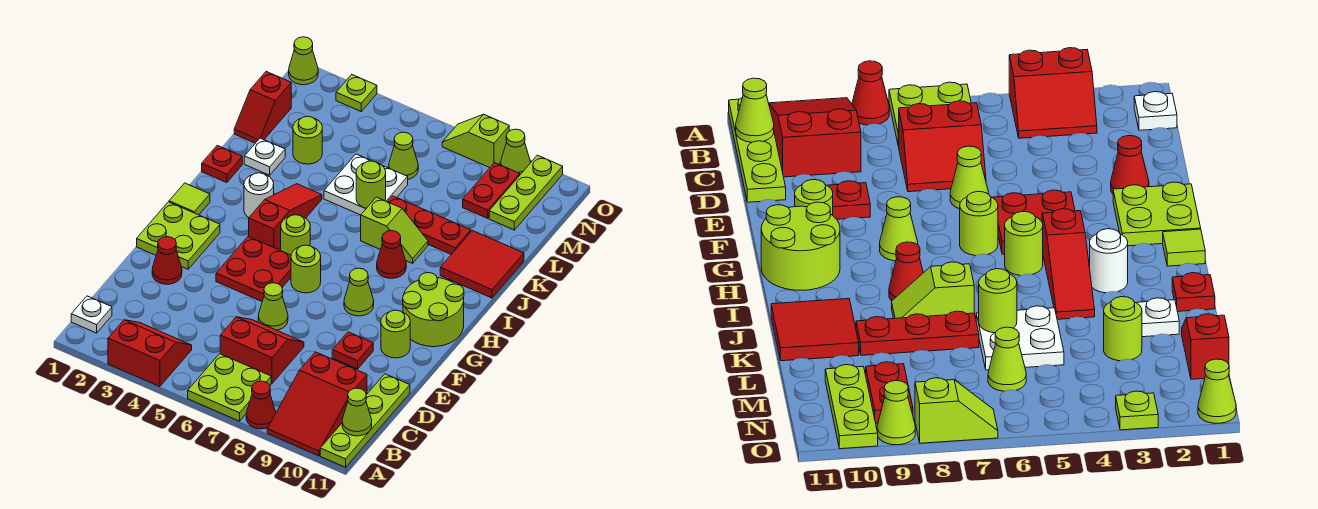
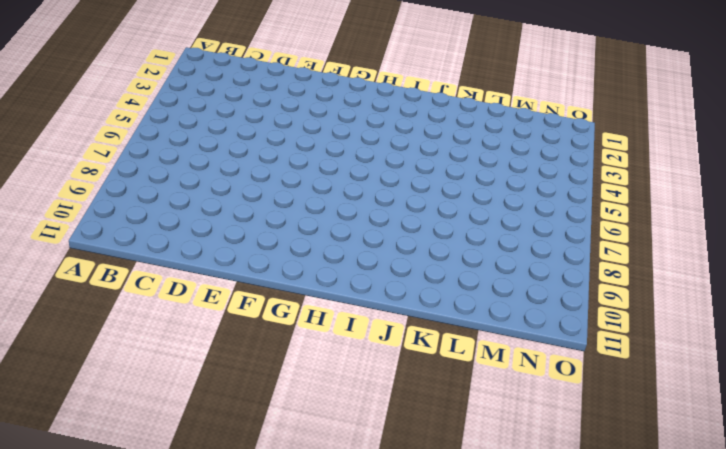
none -> red slope A3:B4 level 1 top A
none -> lime plate A6:B7 level 1
none -> red cone A8 level 1
none -> red slope A9:C10 level 1 top C

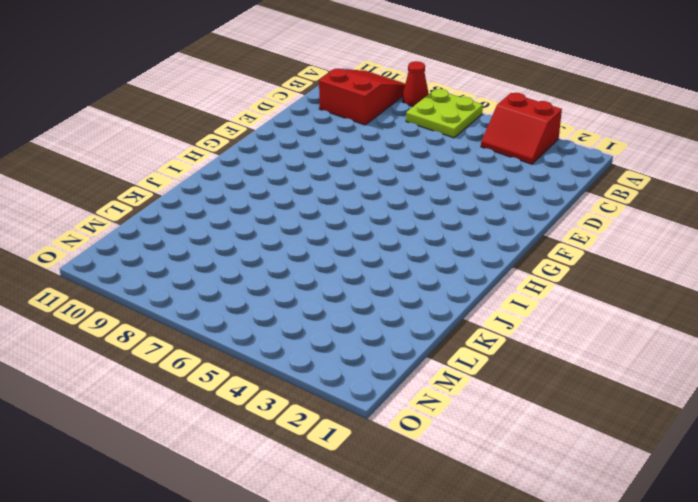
none -> lime plate A11:D11 level 1
none -> white plate B1 level 1
none -> red slope C6:D7 level 1 top C
none -> red cone E2 level 1

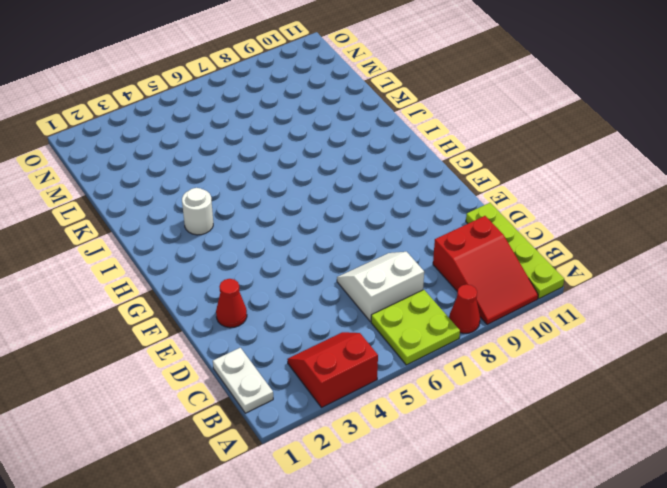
white plate B1:C1 level 1 -> white plate B1 level 1
white slope C6:D7 level 1 top C -> red slope C6:D7 level 1 top C
none -> lime cone E6 level 1
none -> red plate E9 level 1
none -> lime plate F1:G2 level 1
none -> red plate F4:G5 level 1

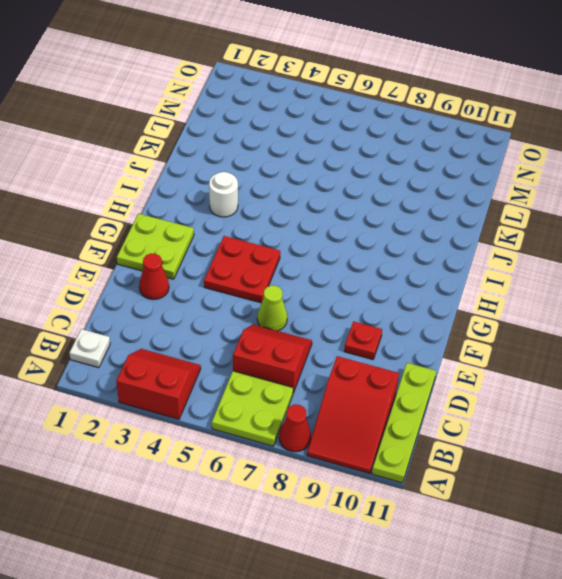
none -> lime round brick F10 level 1
none -> lime round brick G6 level 1
none -> lime cone G8 level 1
none -> lime round brick G10:H11 level 1

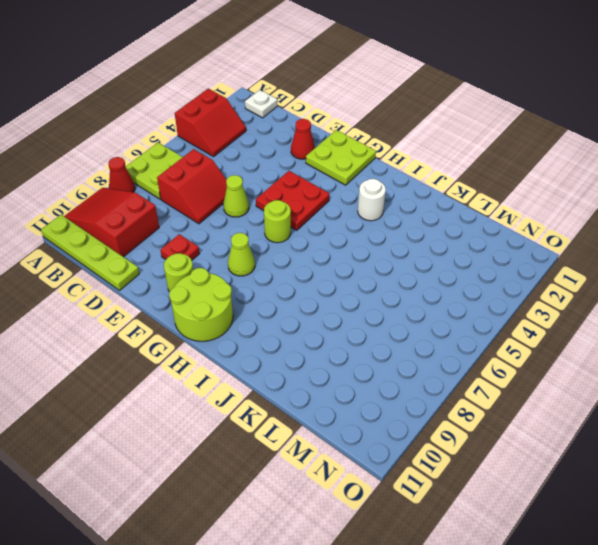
none -> lime tile H1 level 1
none -> red slope H4:J4 level 1 top H
none -> lime round brick H5 level 1
none -> red cone I8 level 1

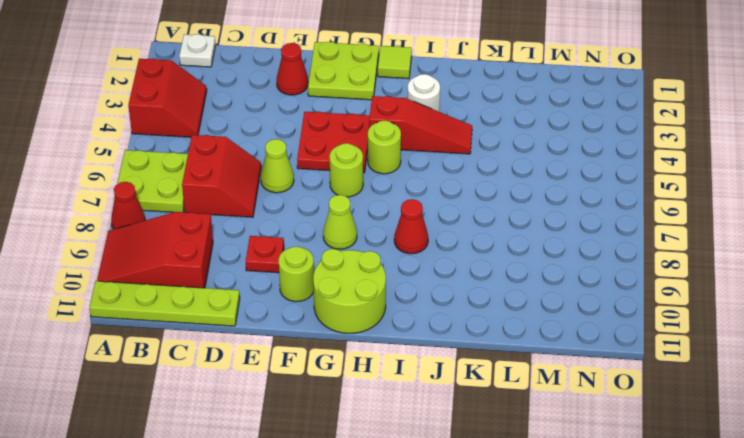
none -> red plate J1 level 1
none -> lime slope J7:J8 level 1 top 7
none -> red tile J10:K11 level 1
none -> white plate K2 level 1

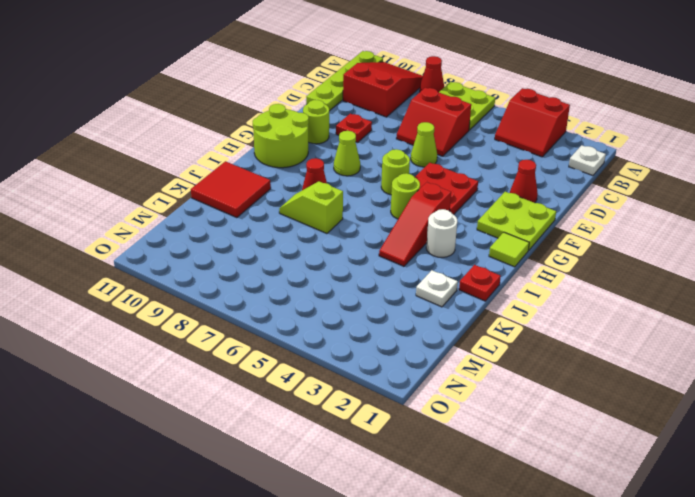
none -> white plate K5:L6 level 1
none -> red plate K7:K9 level 1
none -> red slope L1:M1 level 1 top M
none -> lime round brick L3 level 1

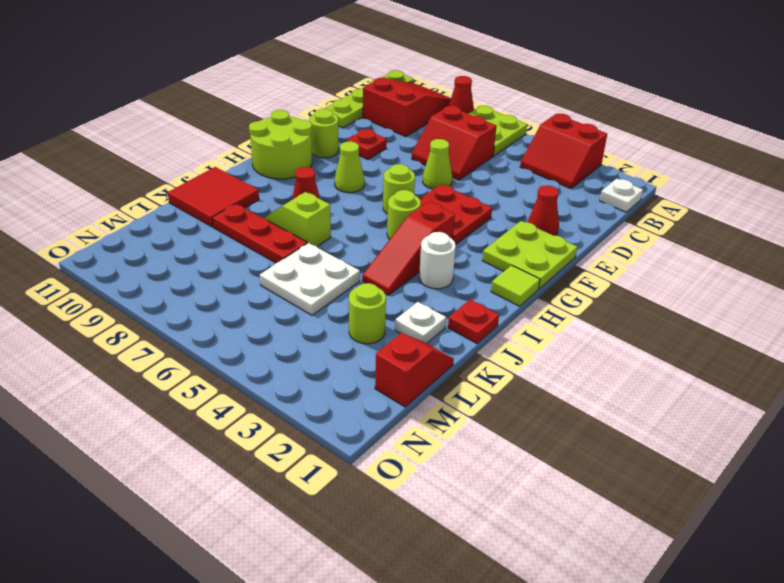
none -> lime cone M6 level 1
none -> red plate M9:N9 level 1
none -> lime plate M10:O10 level 1
none -> lime cone O1 level 1

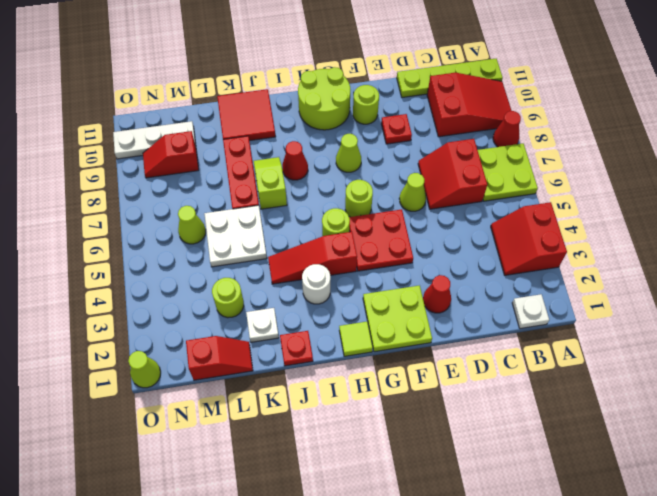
red slope M9:N9 level 1 top M -> red plate M9:N9 level 1
white plate M10:O10 level 1 -> lime plate M10:O10 level 1
none -> lime plate O3 level 1
none -> lime slope O7:O8 level 1 top 8
none -> lime cone O9 level 1
none -> lime cone B11 level 2

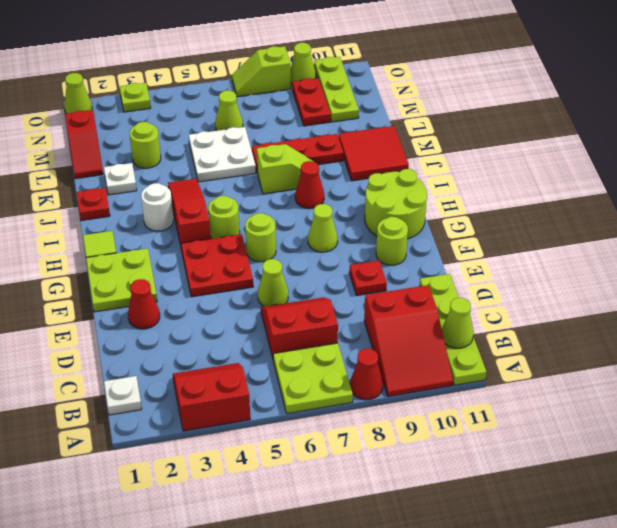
none -> lime round brick K6 level 2

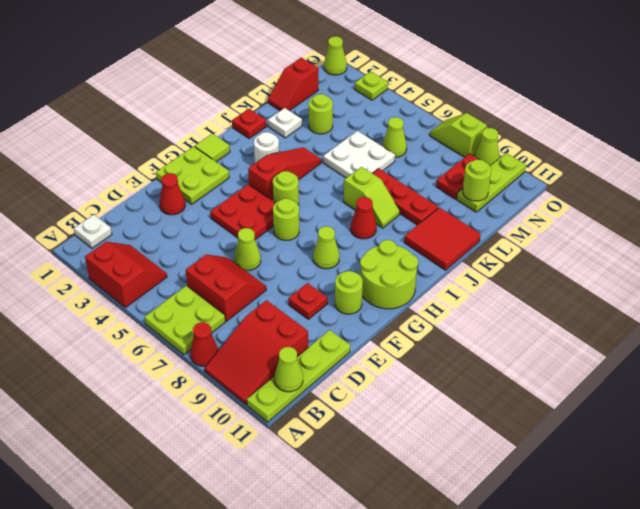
lime round brick M10 level 2 -> lime round brick K6 level 2

